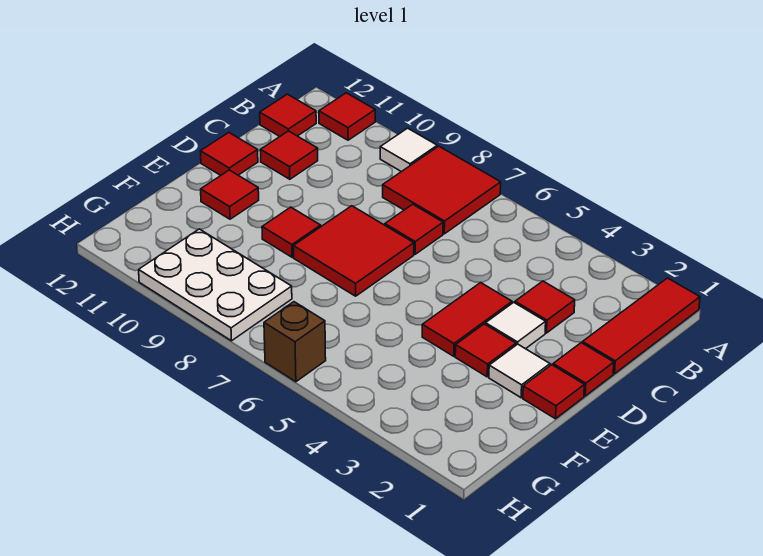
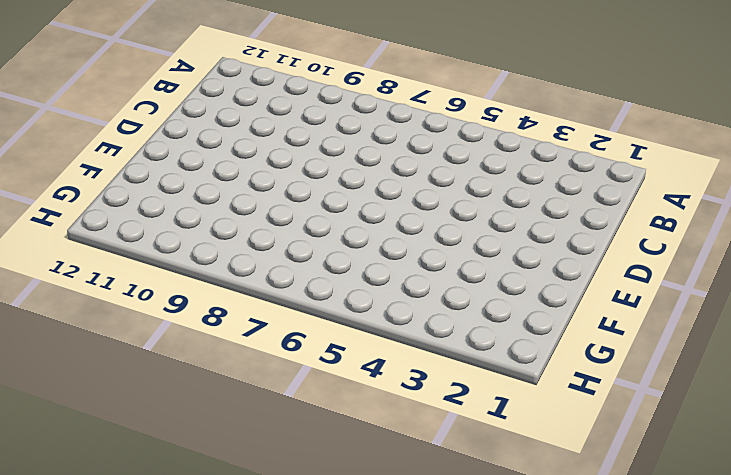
none -> red tile A1:C1 level 1
none -> red tile A7:B8 level 1
none -> white tile A9 level 1

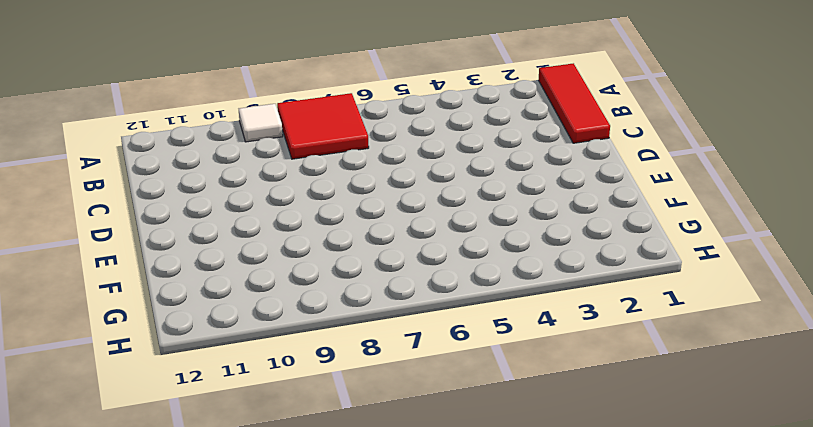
none -> red tile A11 level 1
none -> red tile B12 level 1
none -> red tile C3 level 1

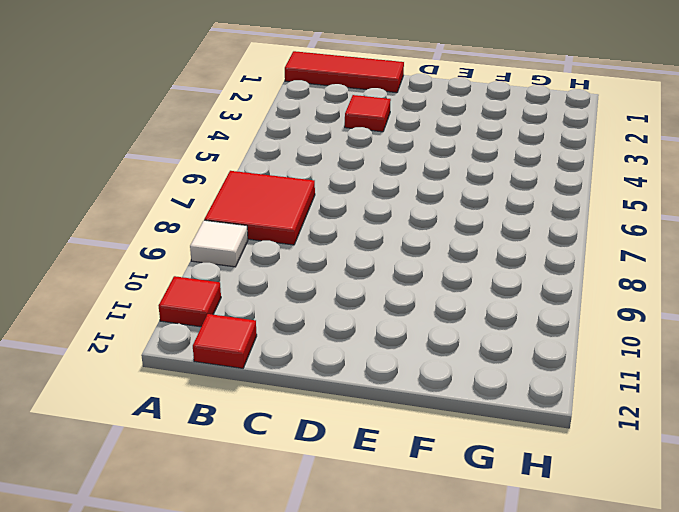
none -> red tile C7 level 1
none -> red tile C11 level 1
none -> red tile D1 level 1

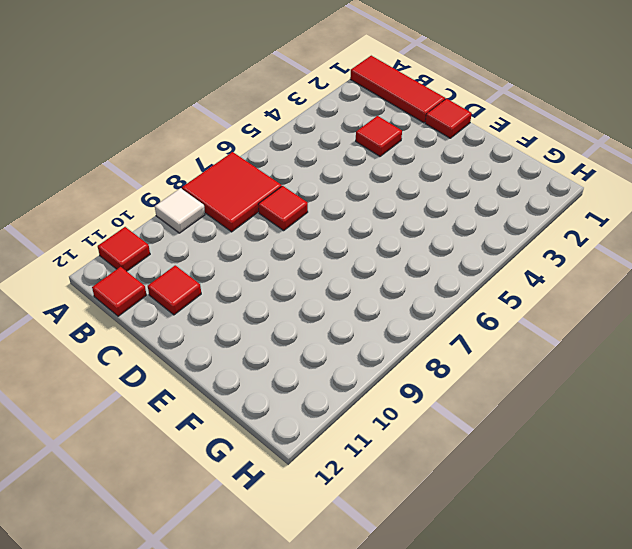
none -> white tile D3 level 1
none -> red tile D4:E4 level 1
none -> red tile D7:E8 level 1

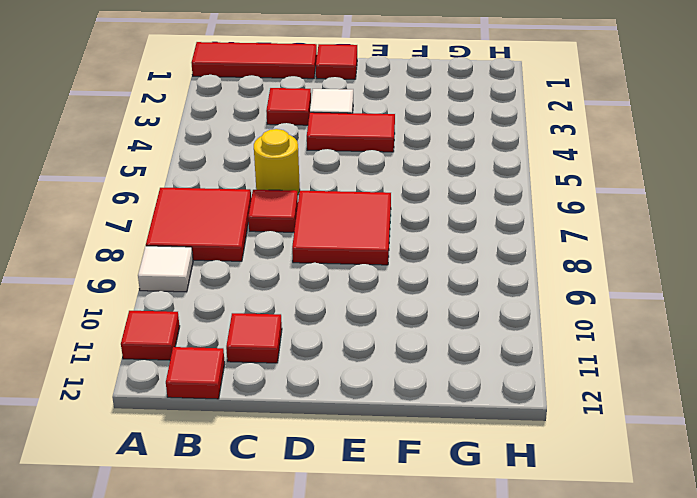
yellow round brick C6 level 1 -> none
none -> red tile D12 level 1
none -> red tile E1 level 1
none -> white tile E2 level 1

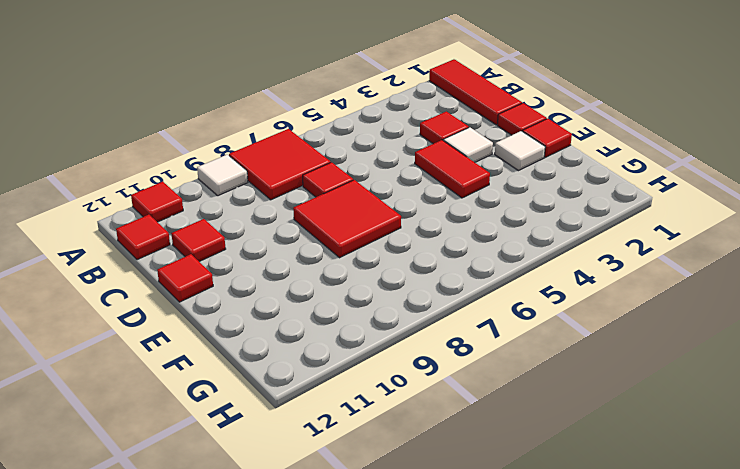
none -> red tile E3 level 1
none -> red tile E9 level 1
none -> red tile E11 level 1

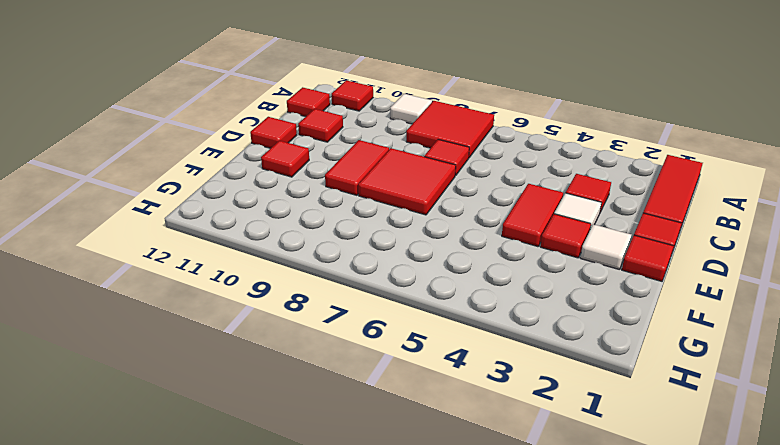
red tile D9:E9 level 1 -> red tile E9 level 1
none -> white plate G8:H10 level 1
none -> brown brick H6 level 1

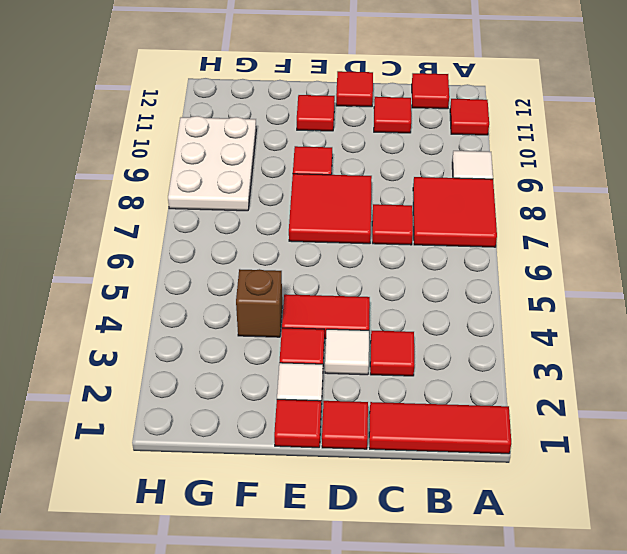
brown brick F4 level 1 -> brown brick H6 level 1

